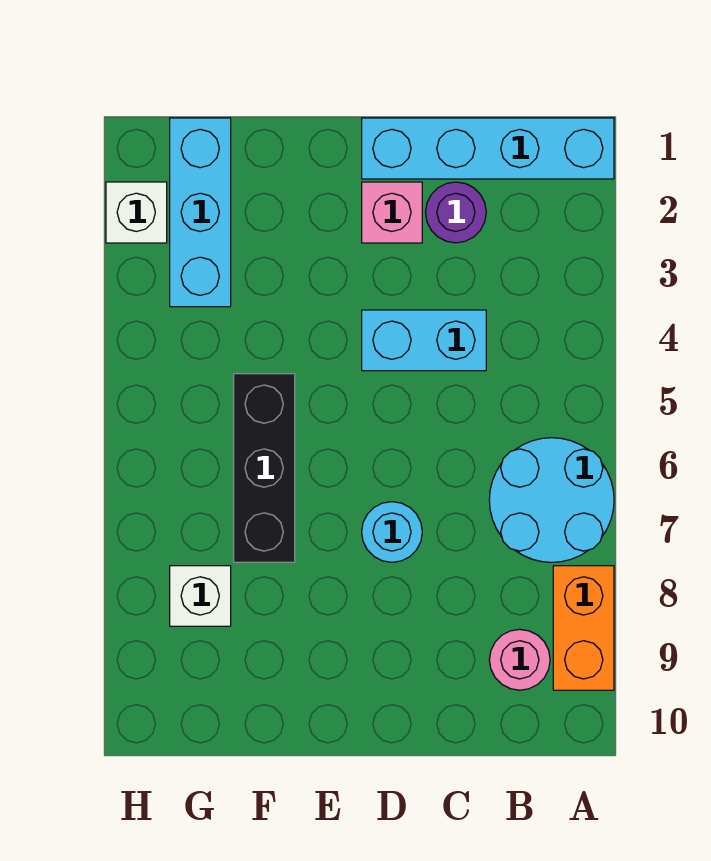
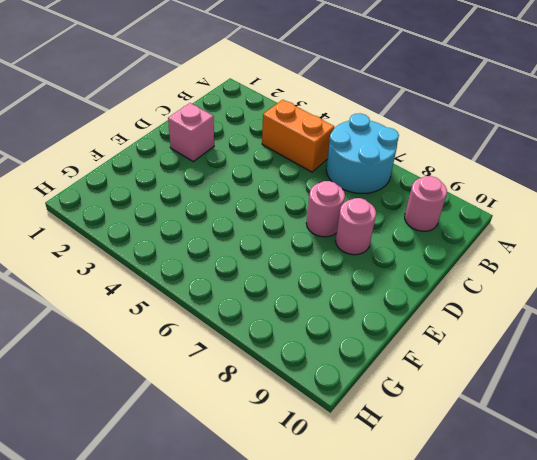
orange brick B4:B5 level 1 -> orange brick A8:A9 level 1
pink round brick D7 level 1 -> cyan round brick D7 level 1
pink round brick D8 level 1 -> none
none -> cyan brick A1:D1 level 1
none -> purple round brick C2 level 1
none -> cyan brick C4:D4 level 1

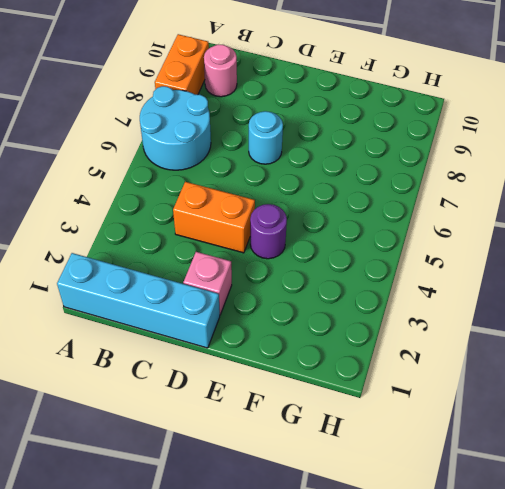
orange brick C4:D4 level 1 -> cyan brick C4:D4 level 1
purple round brick E4 level 1 -> purple round brick C2 level 1
none -> black brick F5:F7 level 1
none -> cyan brick G1:G3 level 1
none -> white brick G8 level 1

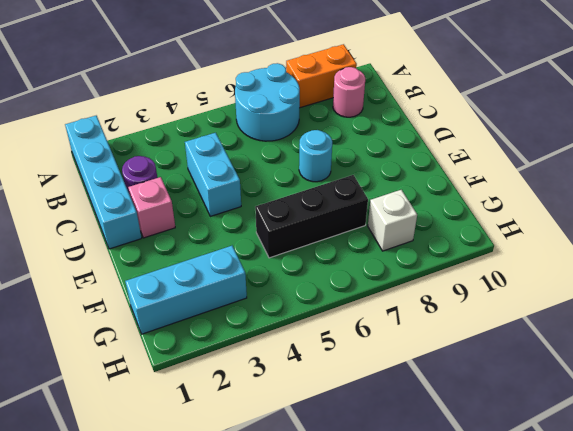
none -> white brick H2 level 1

